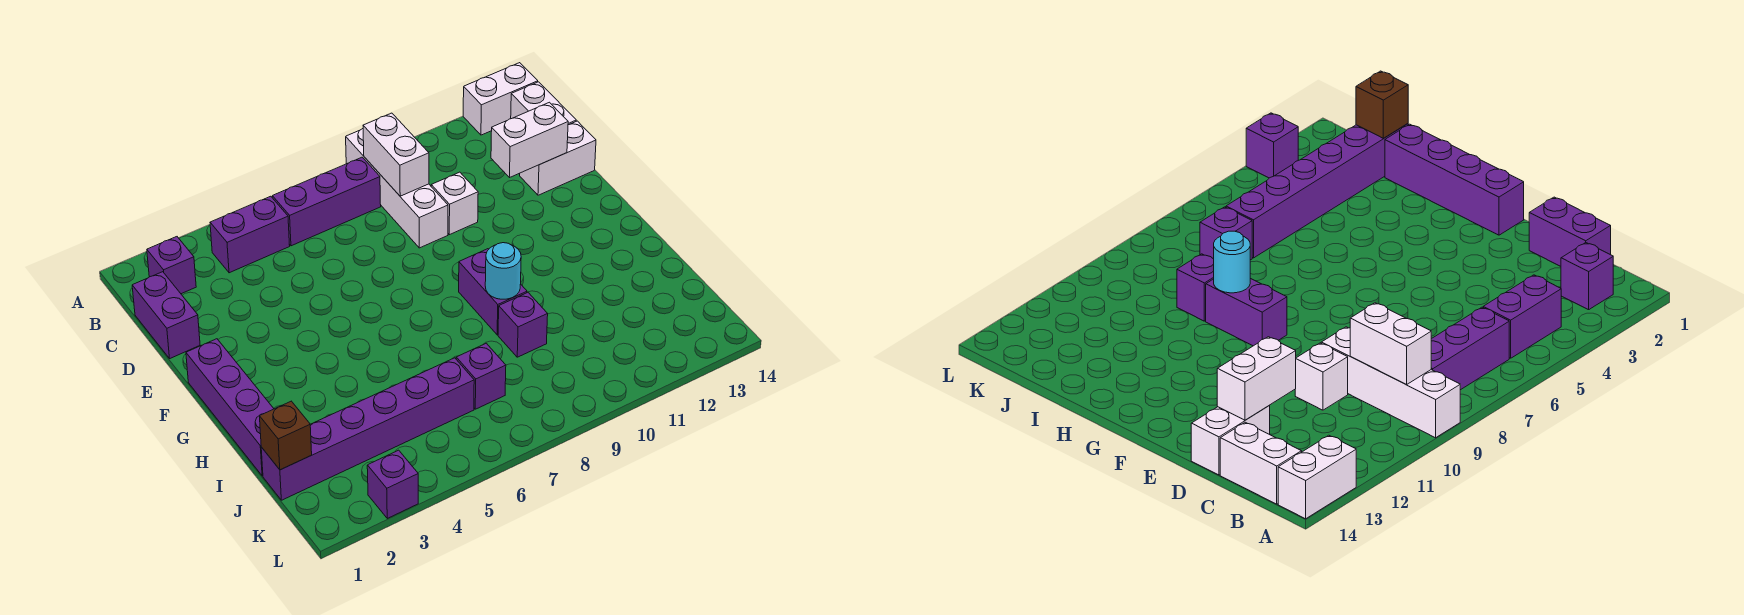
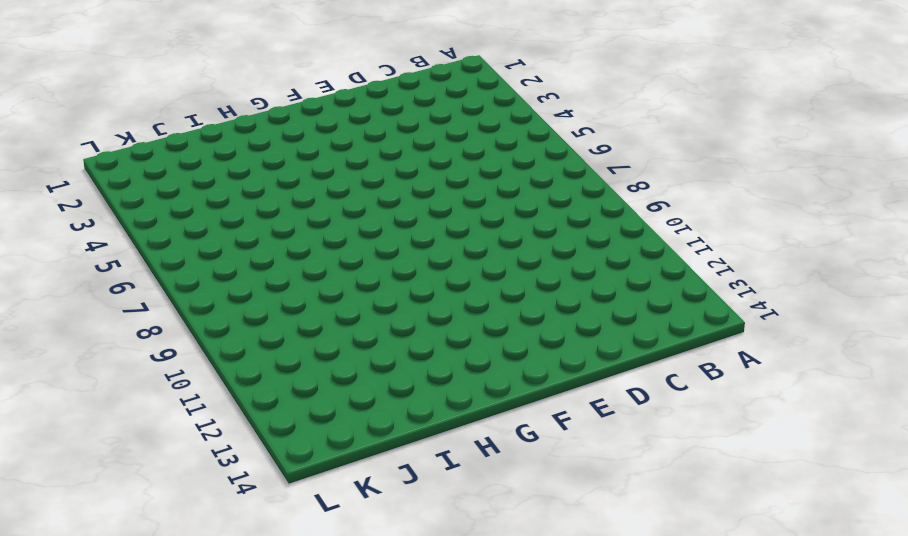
none -> white brick A9:D9 level 1
none -> white brick A13:A14 level 1
none -> purple brick B2 level 1

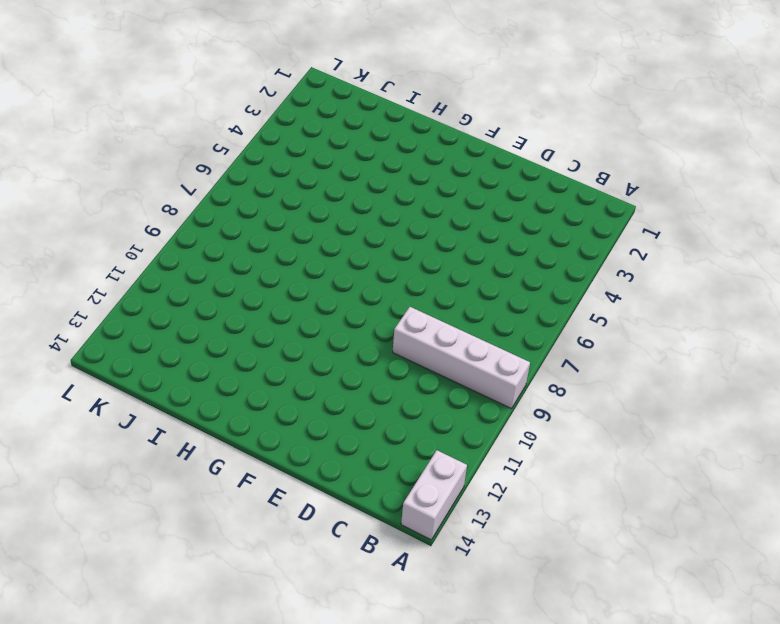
none -> purple brick B2 level 1
none -> purple brick B4:B5 level 1
none -> purple brick B6:B8 level 1

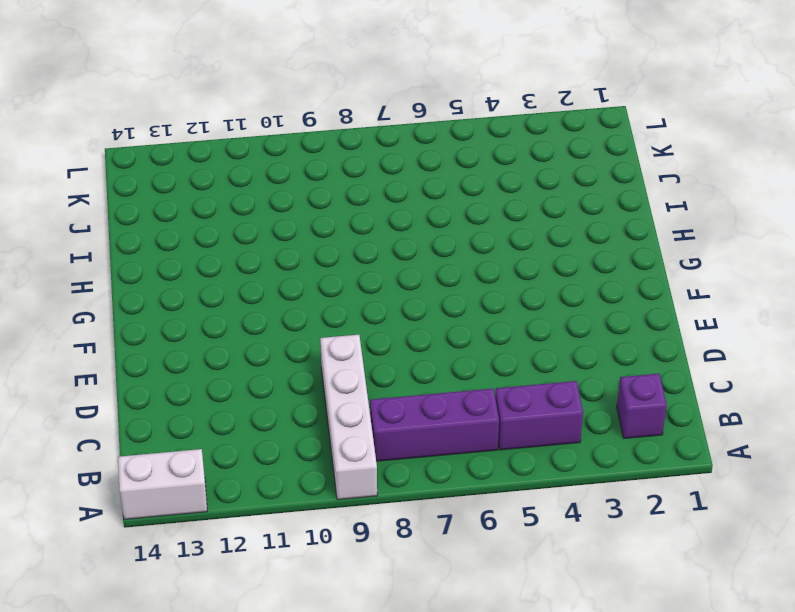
none -> white brick B14:C14 level 1
none -> purple brick C1:D1 level 1
none -> white brick D10 level 1

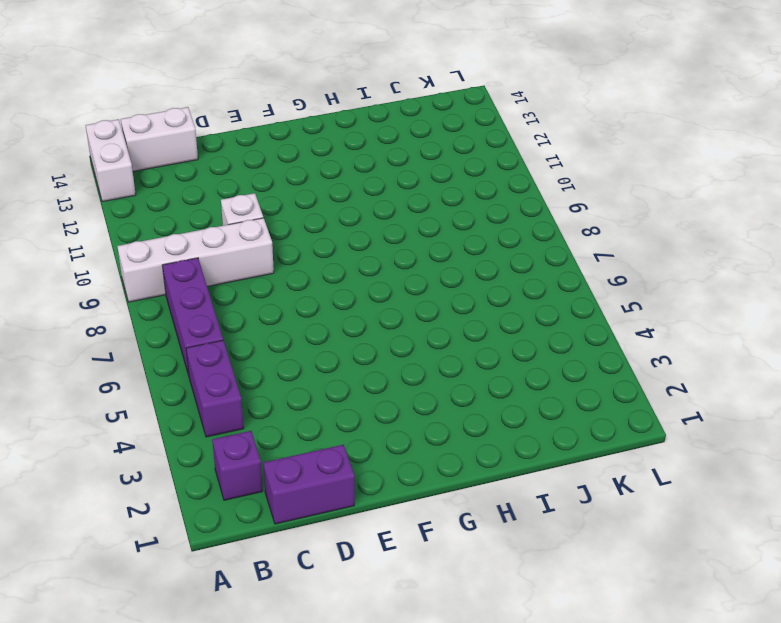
none -> white brick D13:D14 level 1
none -> purple brick F1:I1 level 1
none -> purple brick G9:H9 level 1

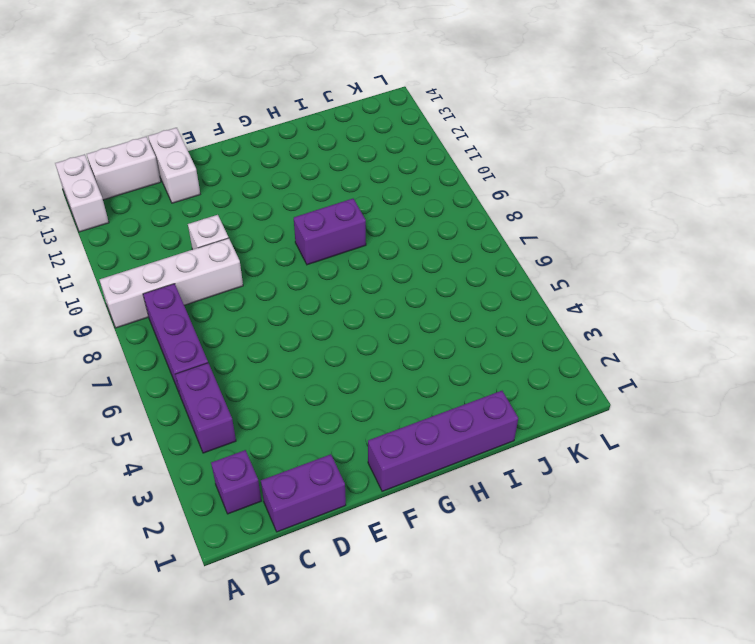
none -> purple brick I9 level 1
none -> purple brick J1:J6 level 1
none -> purple brick J7 level 1

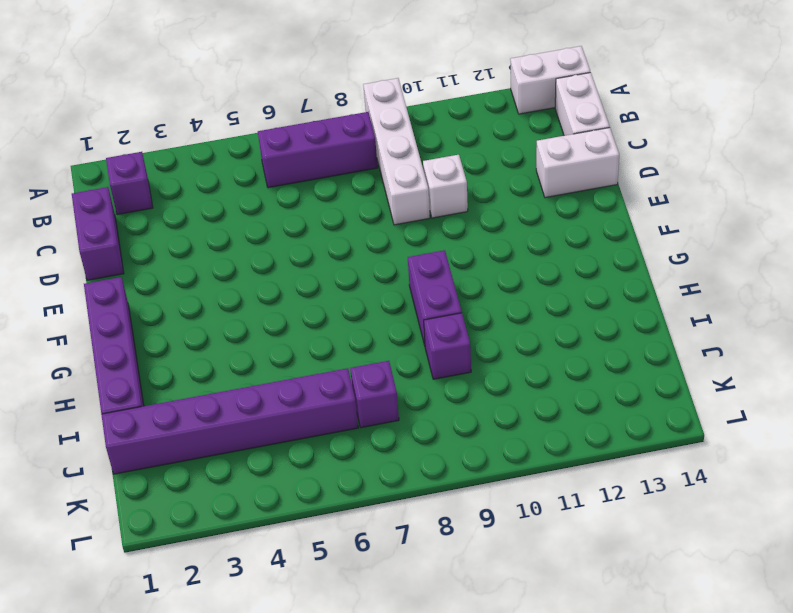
none -> purple brick B4:B5 level 1
none -> purple brick L3 level 1
none -> white brick B9:C9 level 2

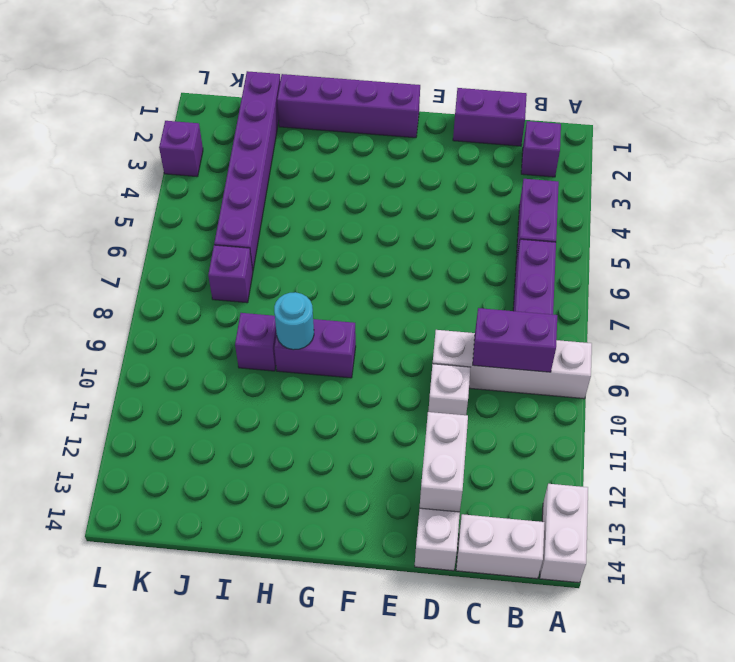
purple brick B9:C9 level 2 -> white brick B9:C9 level 2
none -> brown brick J1 level 2

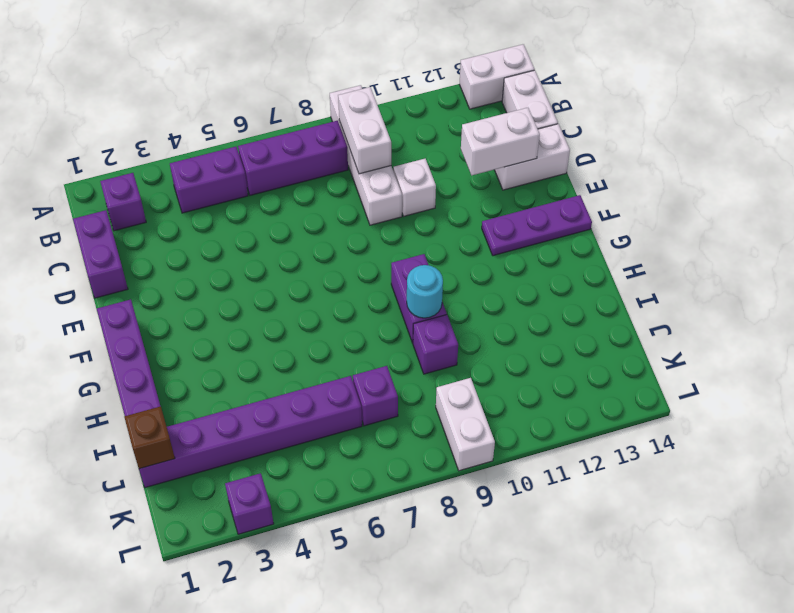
purple plate F12:F14 level 1 -> none
white brick K9:L9 level 1 -> none

